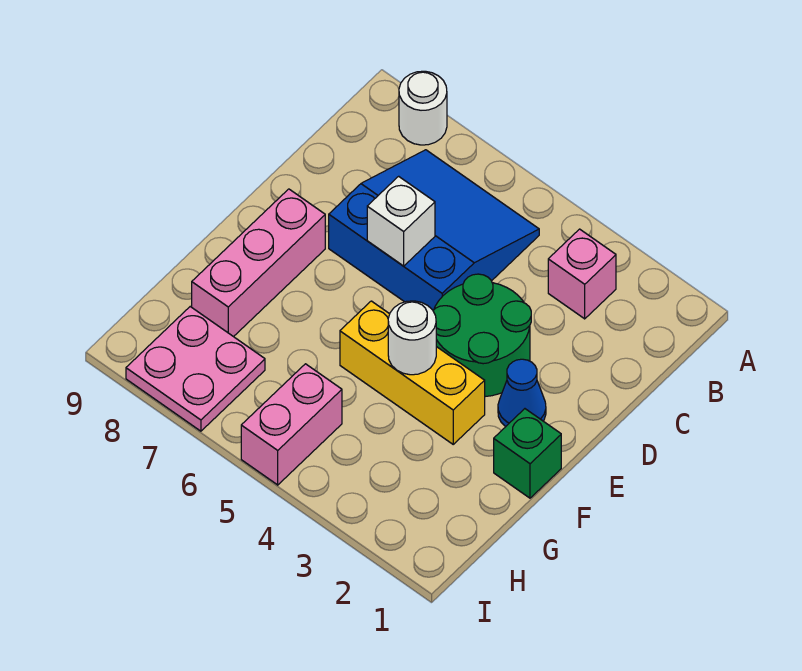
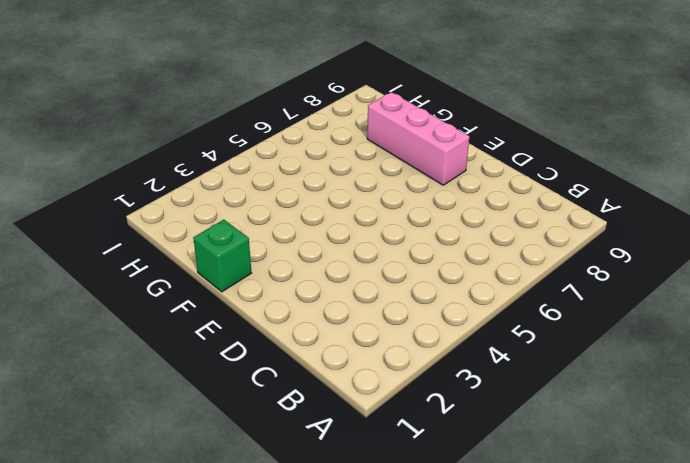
none -> white round brick A8 level 1
none -> pink brick B3 level 1
none -> blue slope B5:D7 level 1 top D

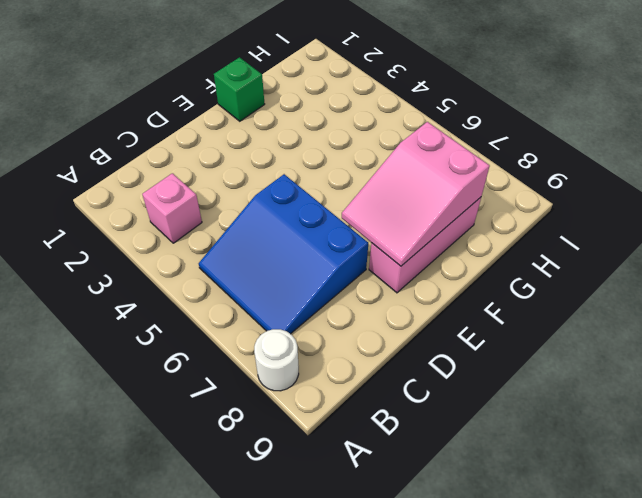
pink slope E7:G8 level 2 top G -> none
none -> green round brick D3:E4 level 1
none -> blue cone E2 level 1
none -> yellow brick F3:F5 level 1

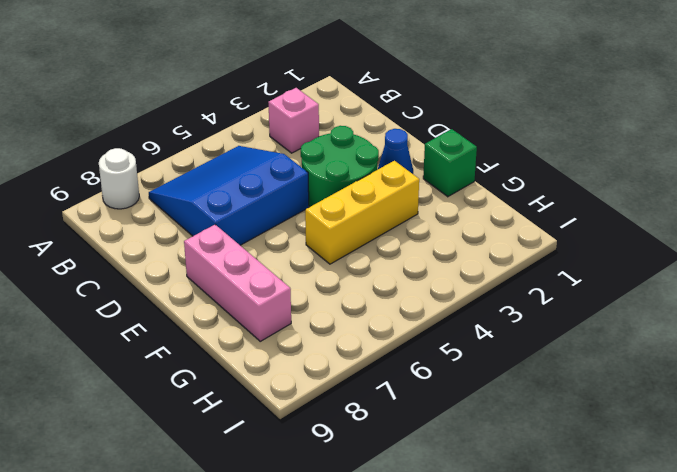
none -> pink brick H5:I5 level 1
none -> pink plate H7:I8 level 1
none -> white brick D6 level 2

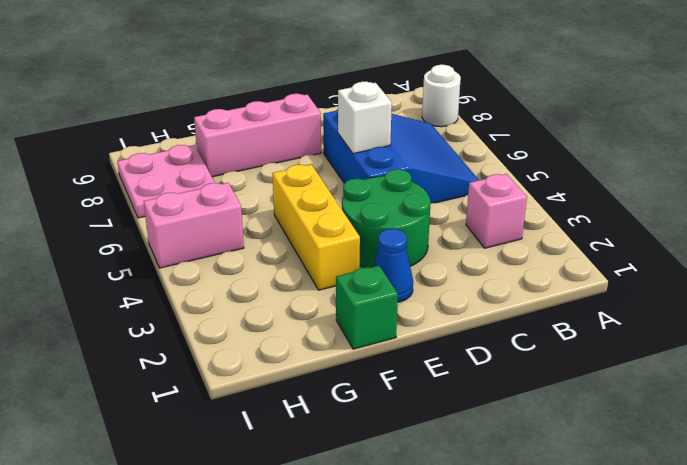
none -> white round brick F4 level 2

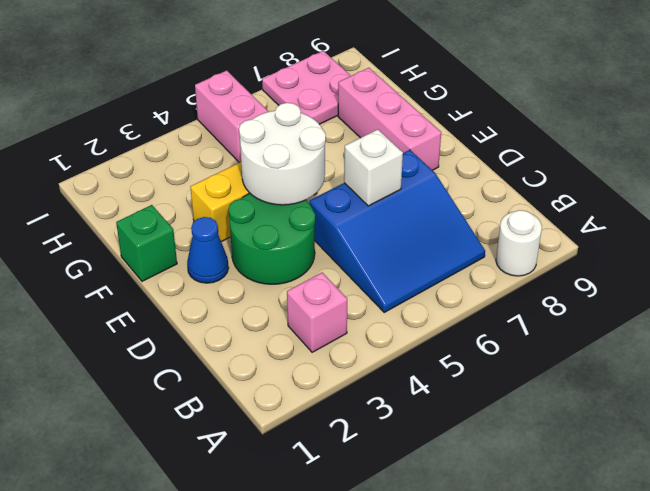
white round brick E4:F5 level 2 -> white round brick F4 level 2

